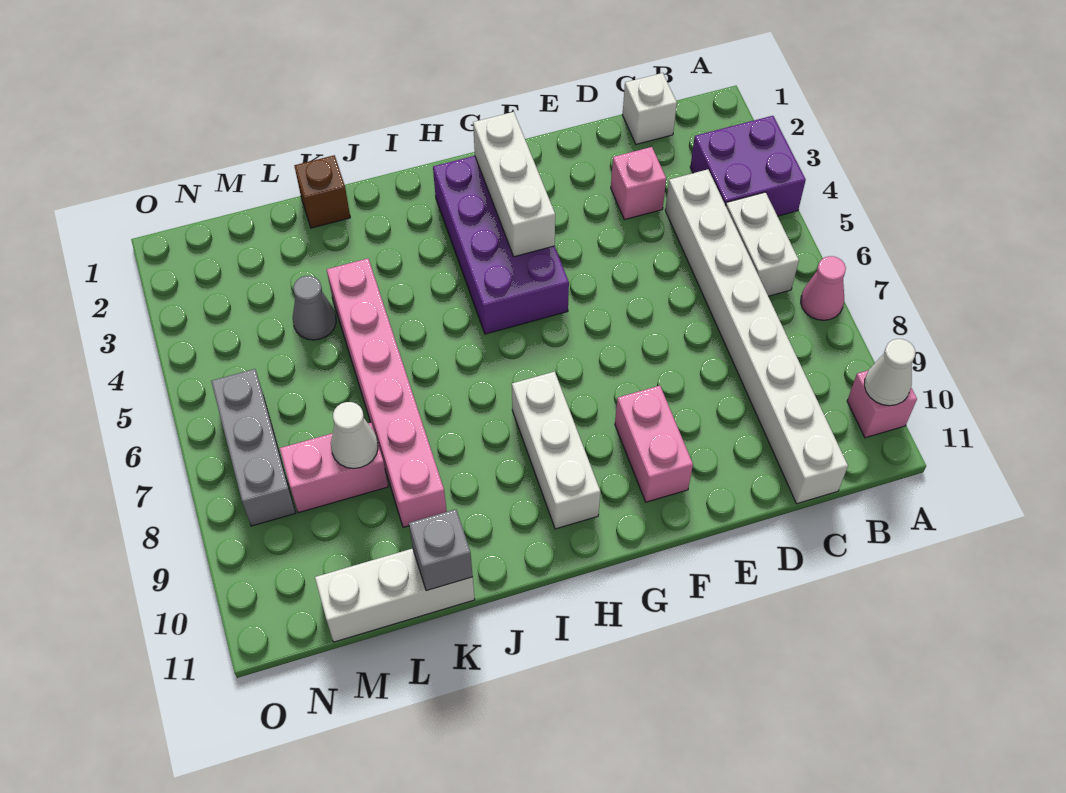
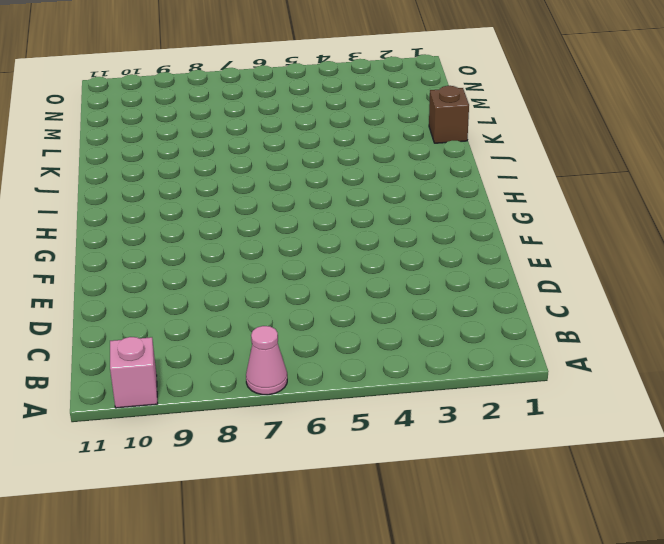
none -> purple brick A3:B4 level 1
none -> white brick B5:B6 level 1
none -> white brick C1 level 1

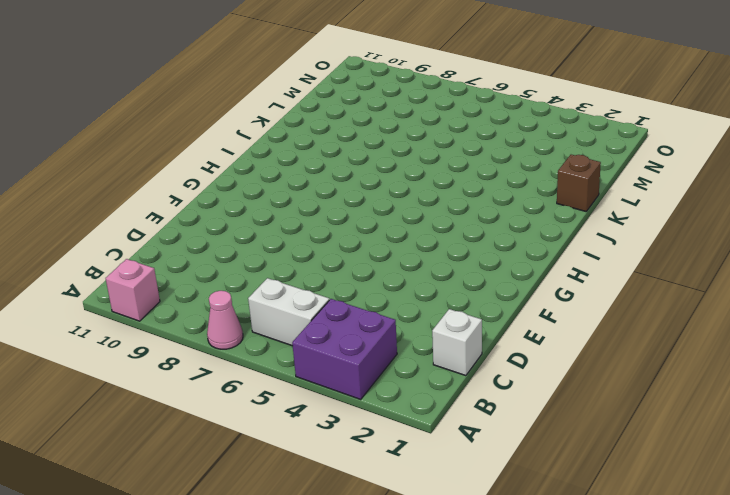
none -> white brick C4:C11 level 1
none -> pink brick D3 level 1
none -> pink brick F9:F10 level 1

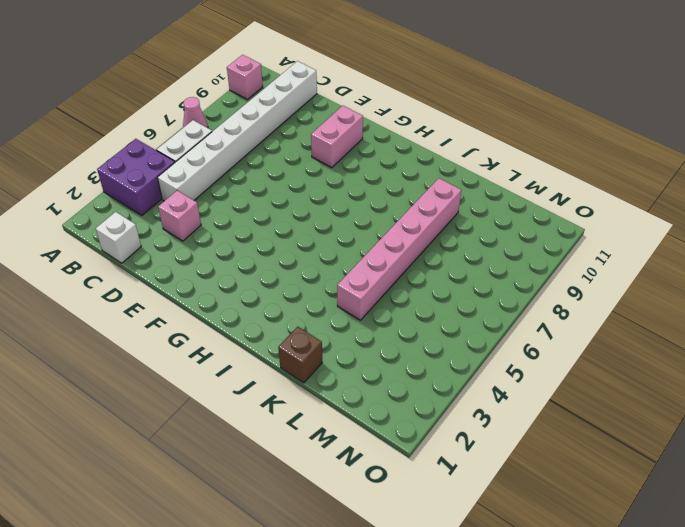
none -> purple brick G2:H5 level 1
none -> white brick H8:H10 level 1
none -> white brick K11:M11 level 1

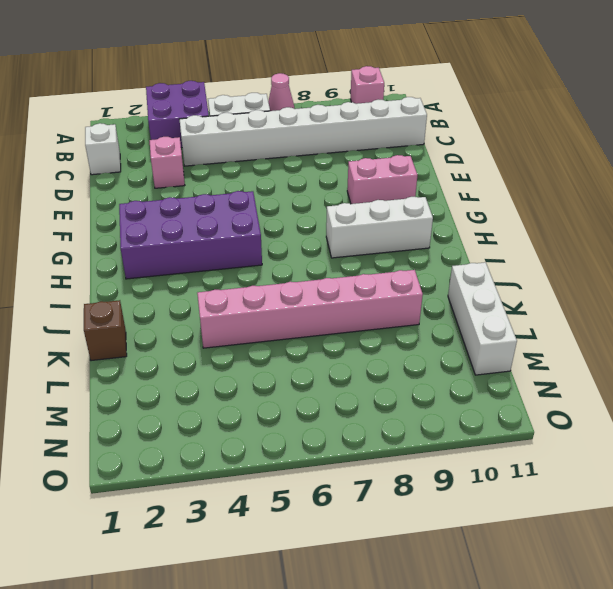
none -> grey cone L4 level 1
none -> pink brick L8:M8 level 1
none -> grey brick N6:N8 level 1

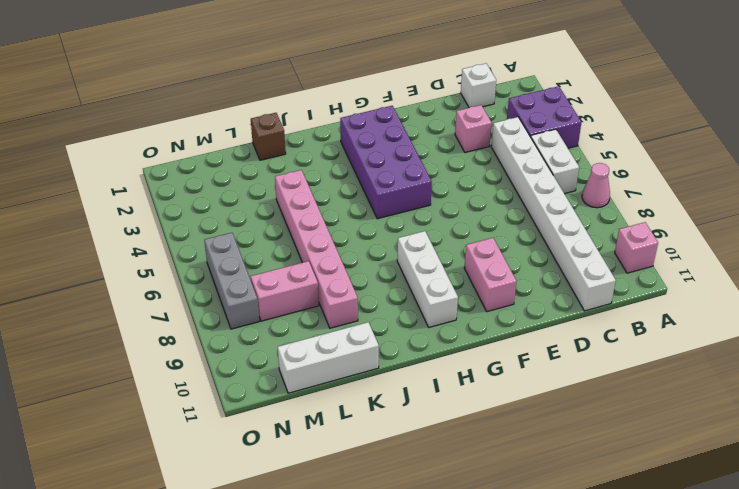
none -> grey cone L4 level 1
none -> white cone A10 level 2
none -> white brick G2:G4 level 2

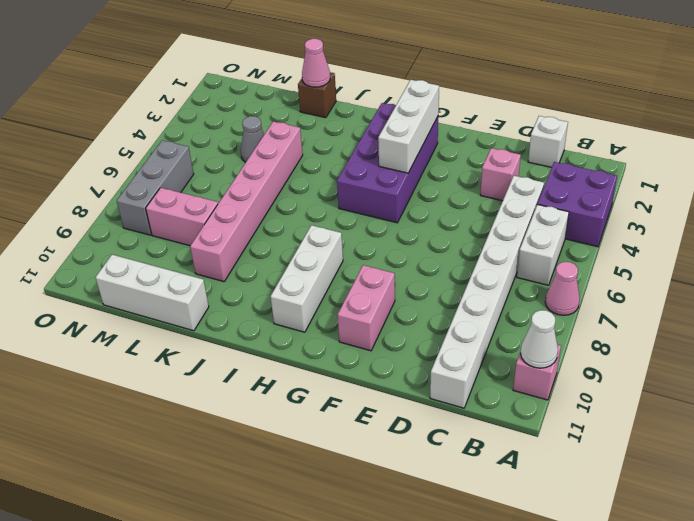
pink cone K1 level 2 -> none
none -> grey brick K11 level 2
none -> white cone L8 level 2

